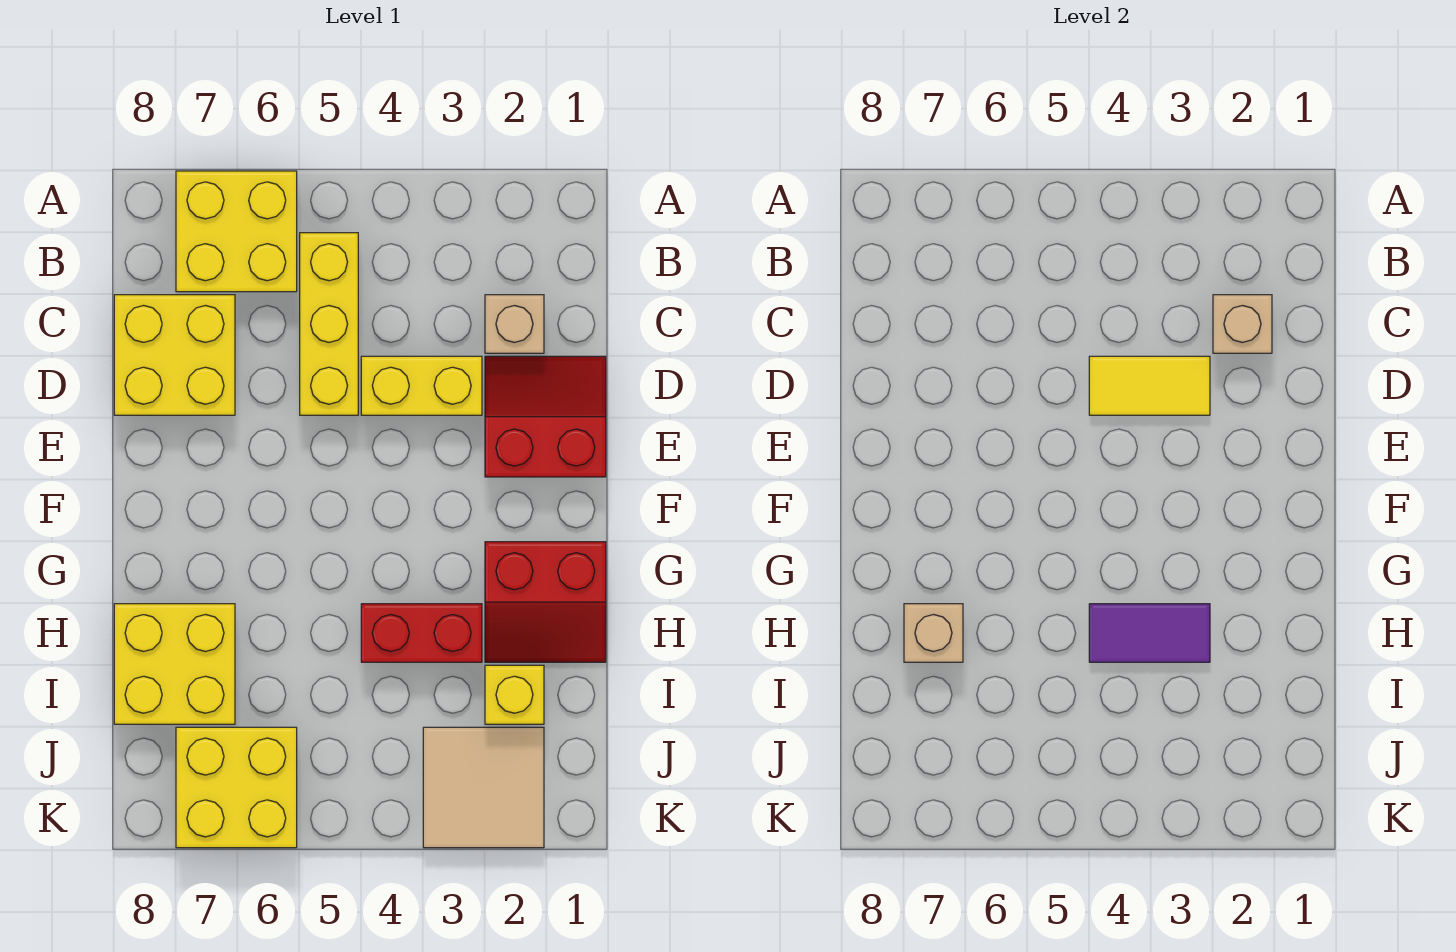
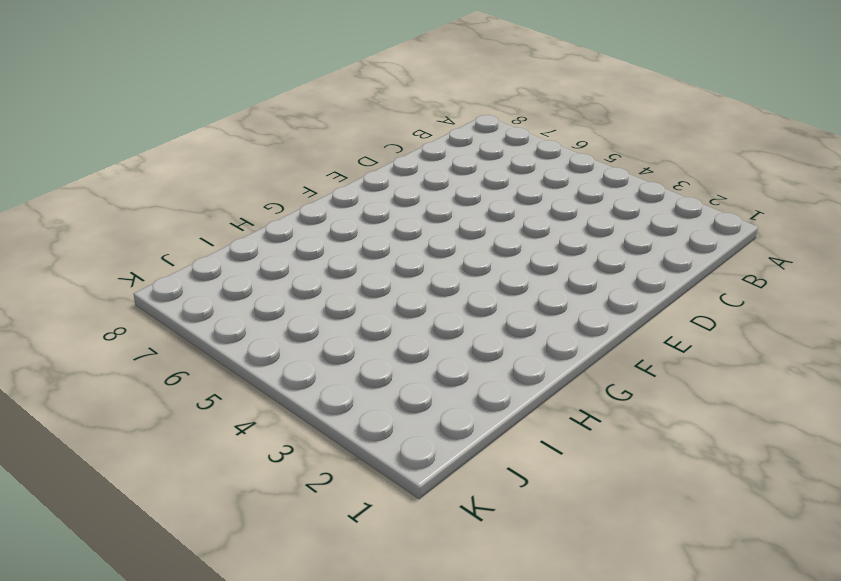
none -> yellow brick A6:B7 level 1
none -> yellow brick B5:D5 level 1
none -> tan brick C2 level 1

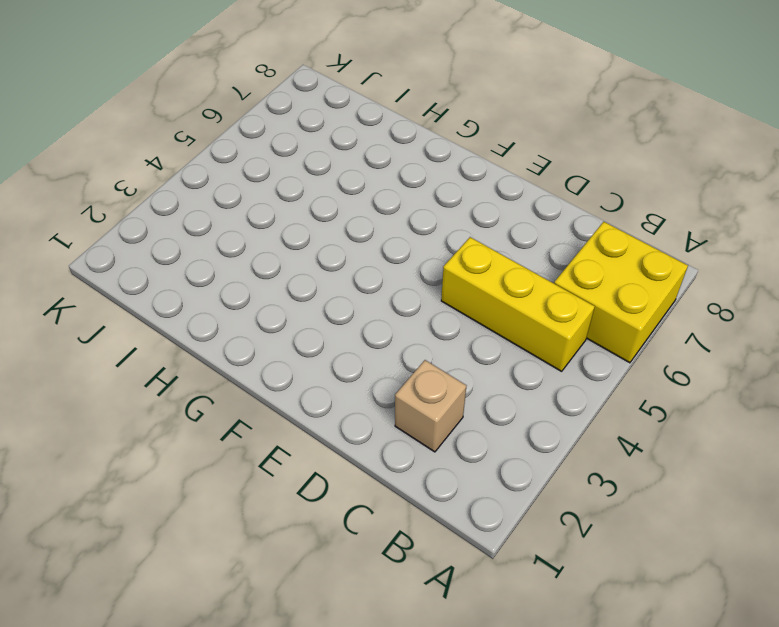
none -> yellow brick C7:D8 level 1
none -> red slope D1:E2 level 1 top E
none -> yellow brick D3:D4 level 1

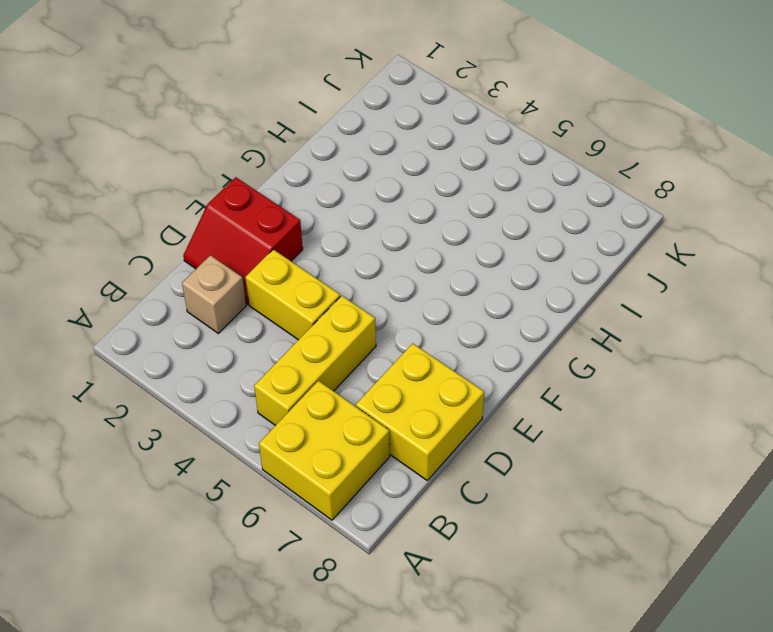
none -> red slope G1:H2 level 1 top G
none -> red brick H3:H4 level 1
none -> yellow brick H7:I8 level 1

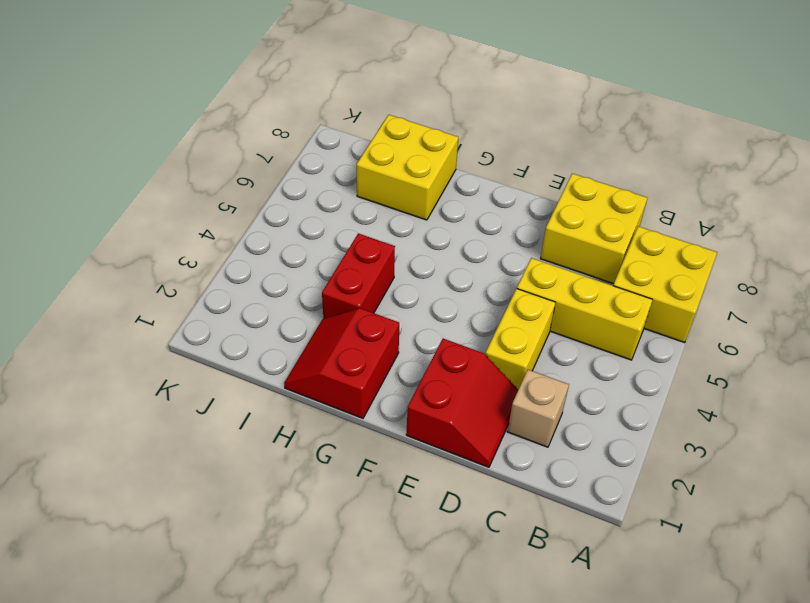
none -> yellow brick I2 level 1
none -> tan tile J2:K3 level 1
none -> yellow brick J6:K7 level 1

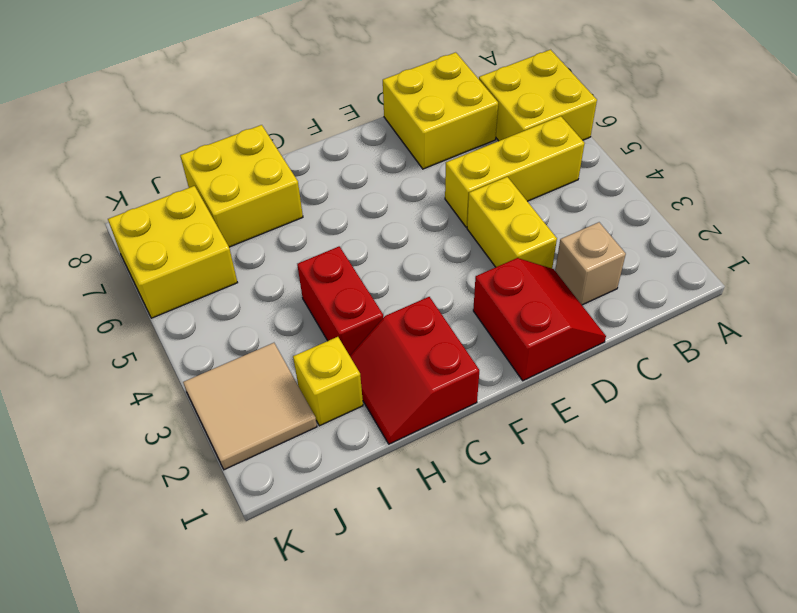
none -> tan brick C2 level 2
none -> yellow tile D3:D4 level 2
none -> purple tile H3:H4 level 2

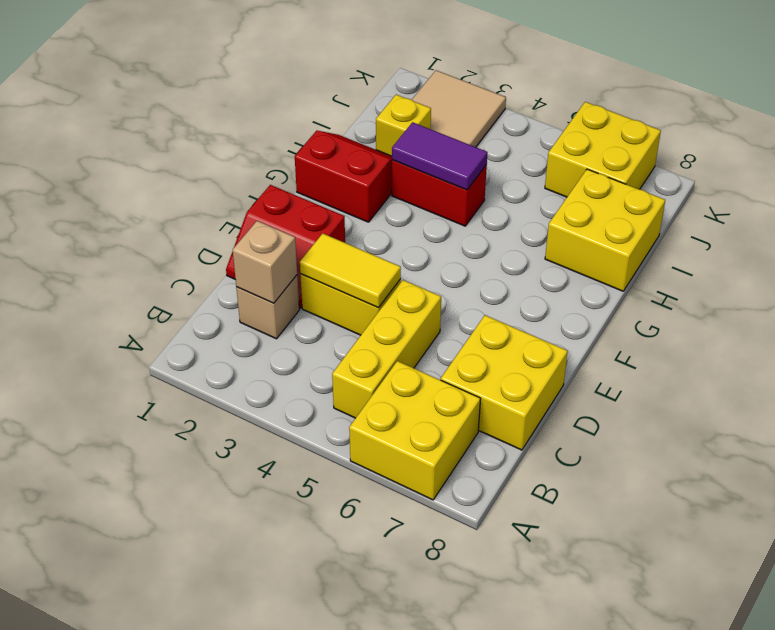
none -> tan brick H7 level 2

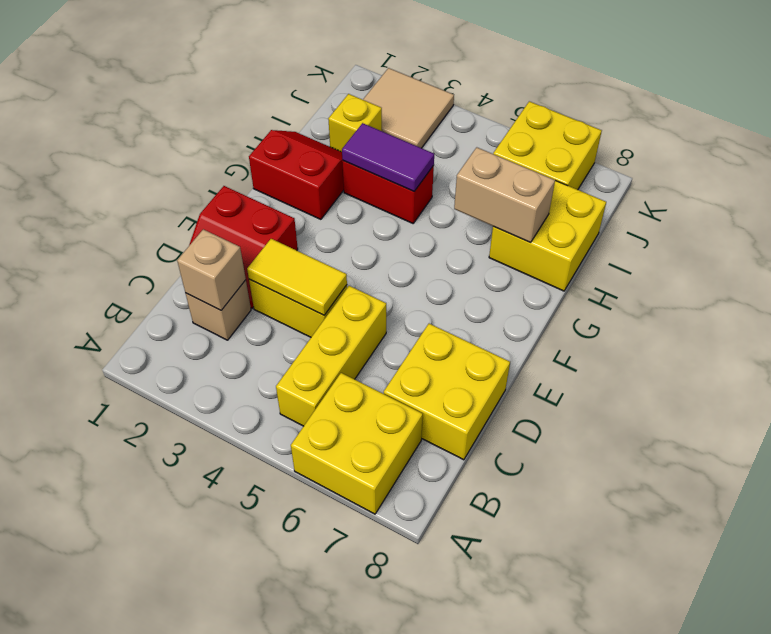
tan brick H6:H7 level 2 -> tan brick H7 level 2

